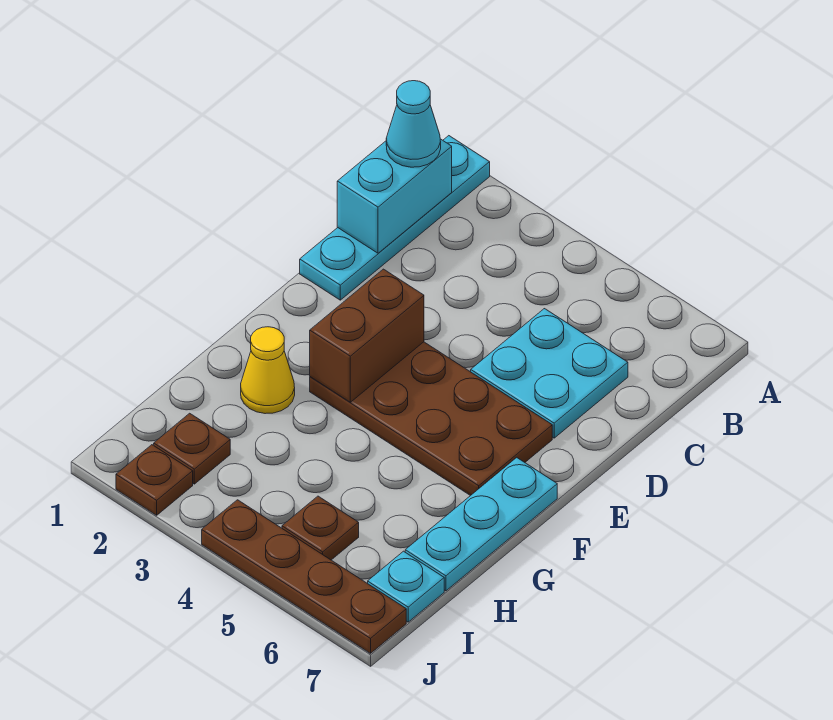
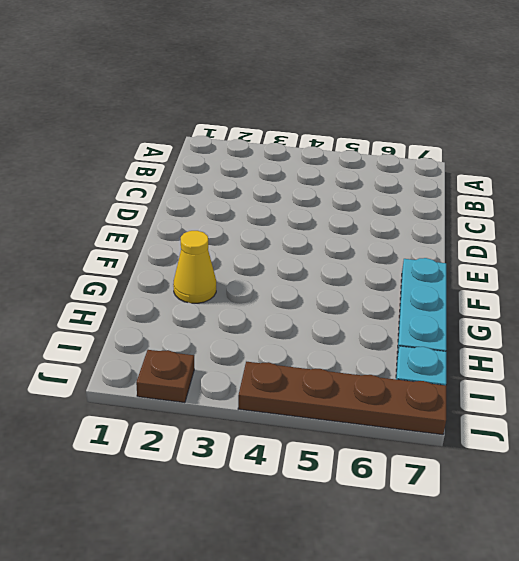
none -> cyan plate A1:D1 level 1
none -> cyan plate C5:D6 level 1
none -> brown plate E3:F6 level 1

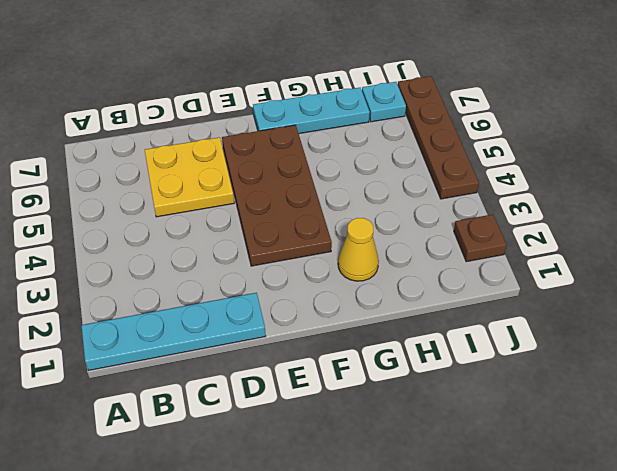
yellow plate C5:D6 level 1 -> cyan plate C5:D6 level 1
none -> brown plate I2 level 1
none -> brown plate I5 level 1
none -> cyan brick B1:C1 level 2

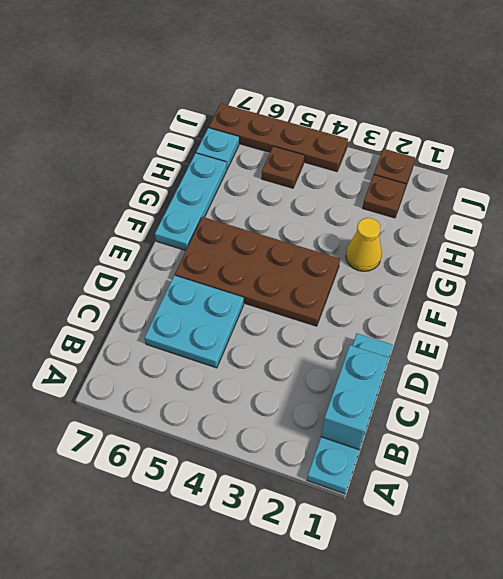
none -> brown brick E3:F3 level 2
none -> cyan cone B1 level 3

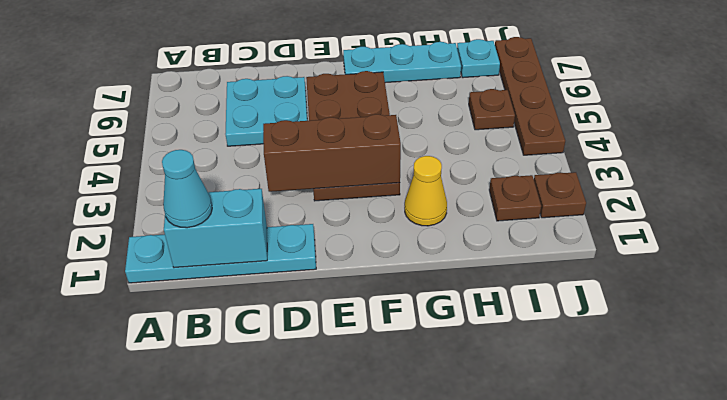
brown brick D3:F3 level 2 -> brown brick E3:F3 level 2

